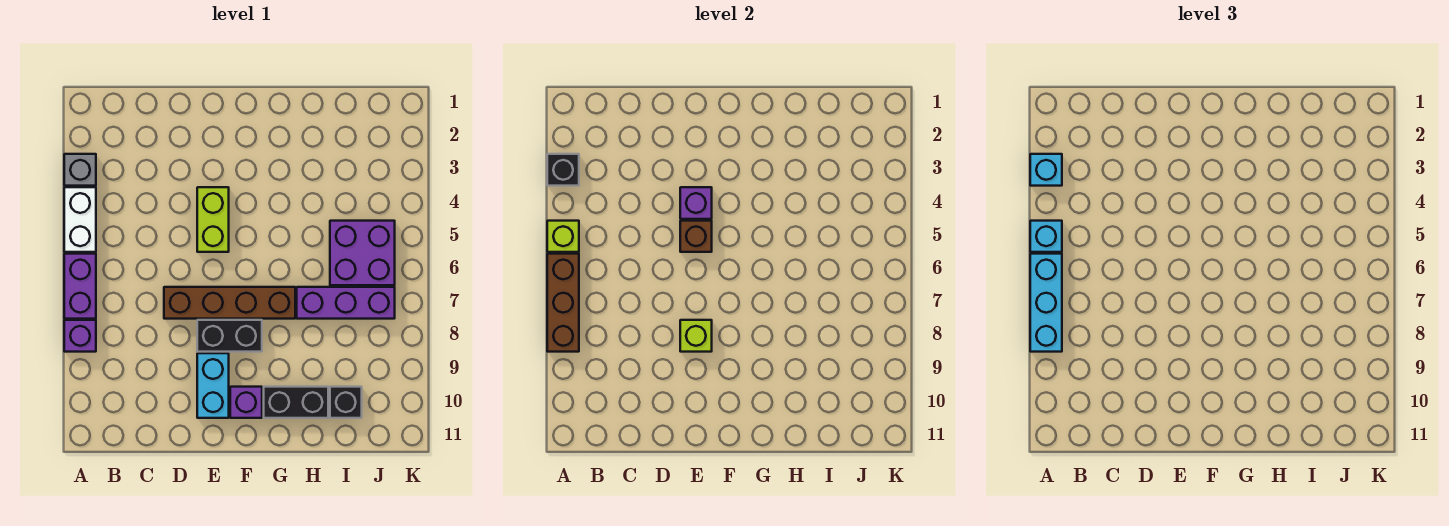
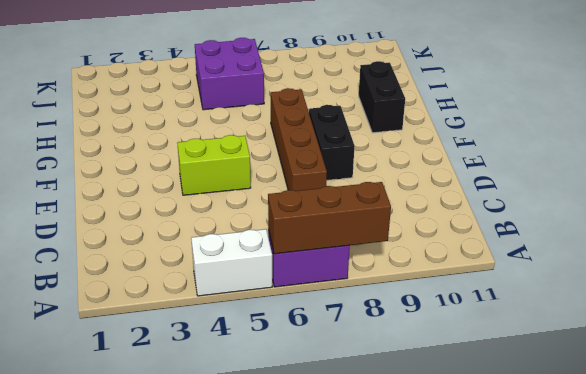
none -> grey brick A3 level 1
none -> purple brick A8 level 1
none -> cyan brick E9:E10 level 1

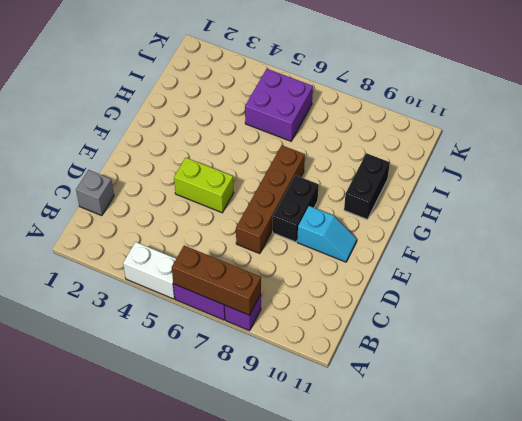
grey brick C1 level 1 -> grey brick A3 level 1
cyan slope E9:E10 level 1 top 9 -> cyan brick E9:E10 level 1
none -> purple brick F10 level 1
none -> purple brick H7:J7 level 1
none -> black brick I10 level 1

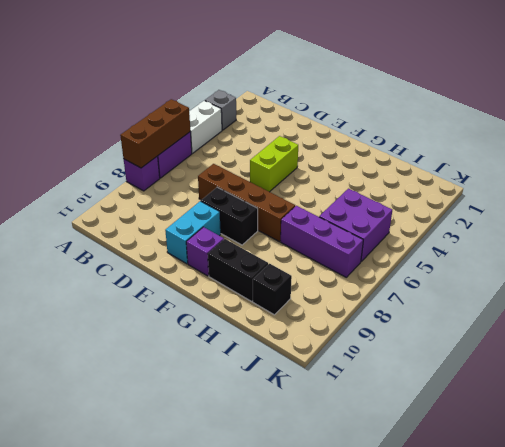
none -> black brick A3 level 2
none -> lime brick A5 level 2
none -> purple brick E4 level 2

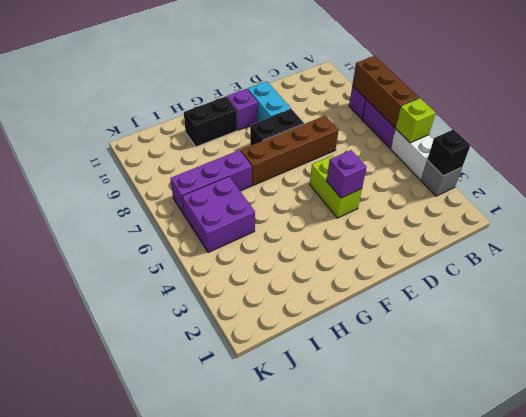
none -> black brick I10 level 1
none -> brown brick E5 level 2
none -> lime brick E8 level 2

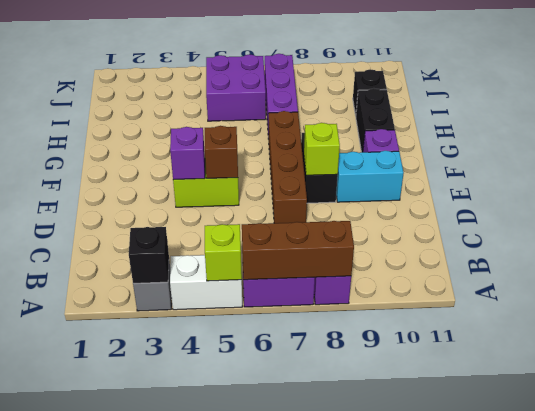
none -> cyan brick A3 level 3
none -> cyan brick A5 level 3
none -> cyan brick A6:A8 level 3

